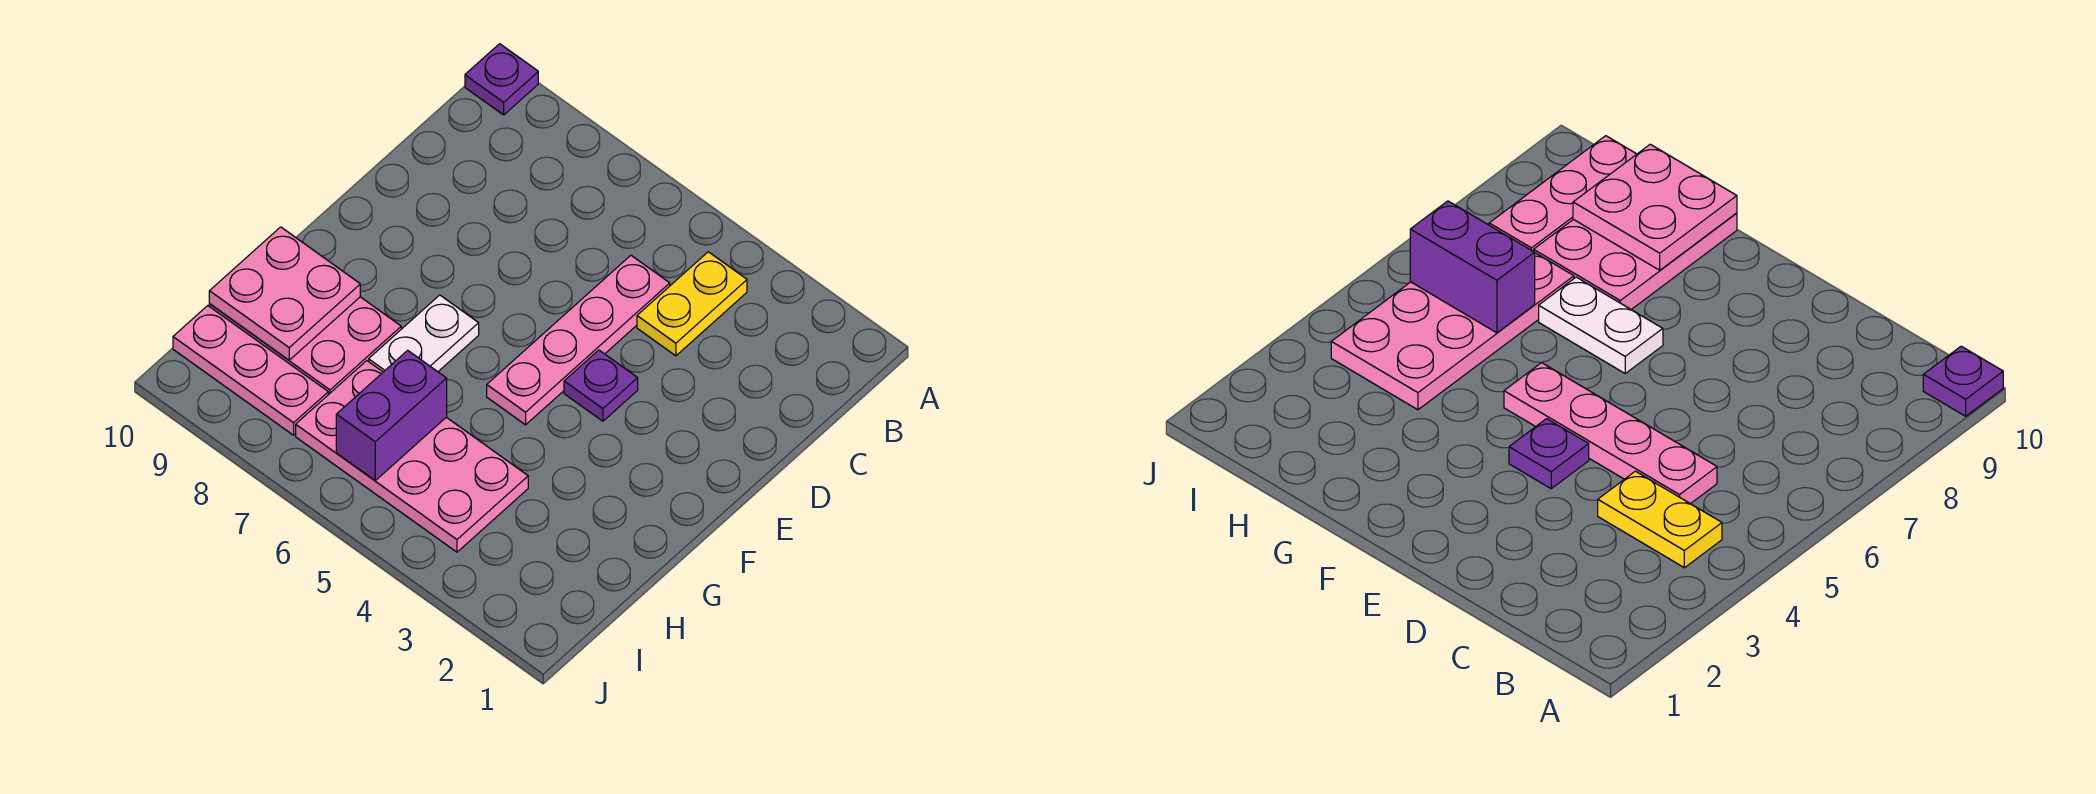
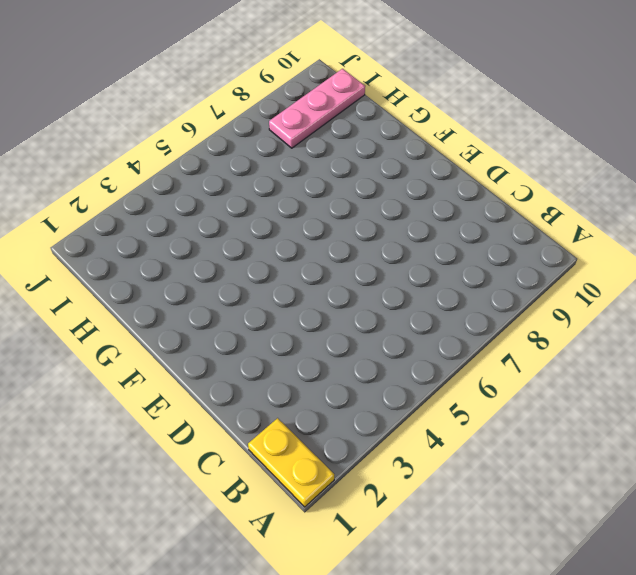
yellow plate A1:B1 level 1 -> yellow plate B4:C4 level 1
none -> purple plate A10 level 1
none -> pink plate C5:F5 level 1

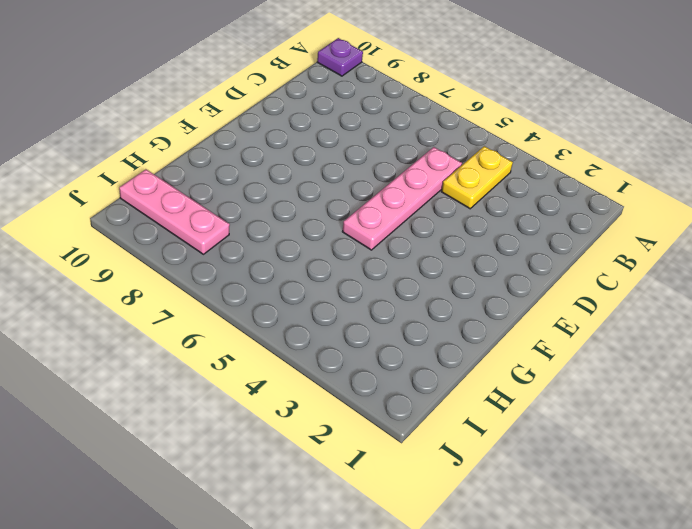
none -> purple plate E4 level 1
none -> white plate F7:G7 level 1

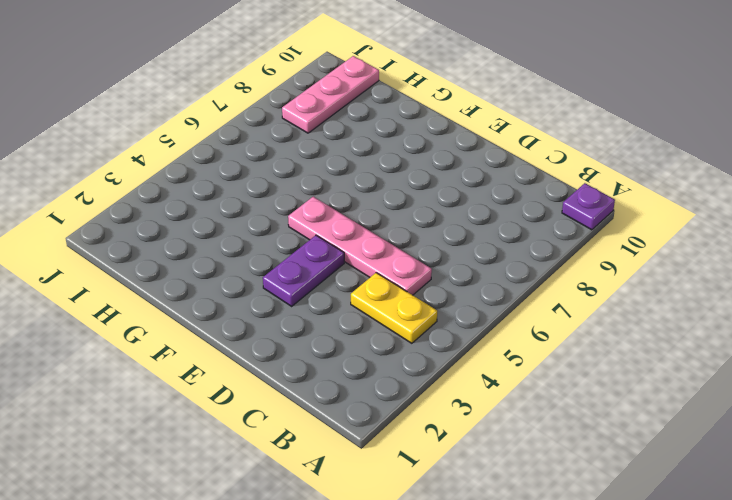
purple plate E3:E4 level 1 -> purple plate E4 level 1
none -> white plate F7:G7 level 1
none -> pink plate G8:H10 level 1

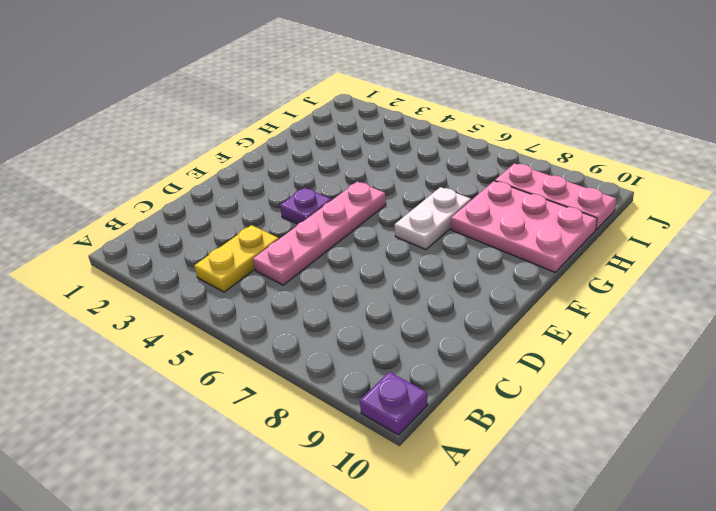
none -> pink plate H4:I7 level 1
none -> pink plate G9:H10 level 2

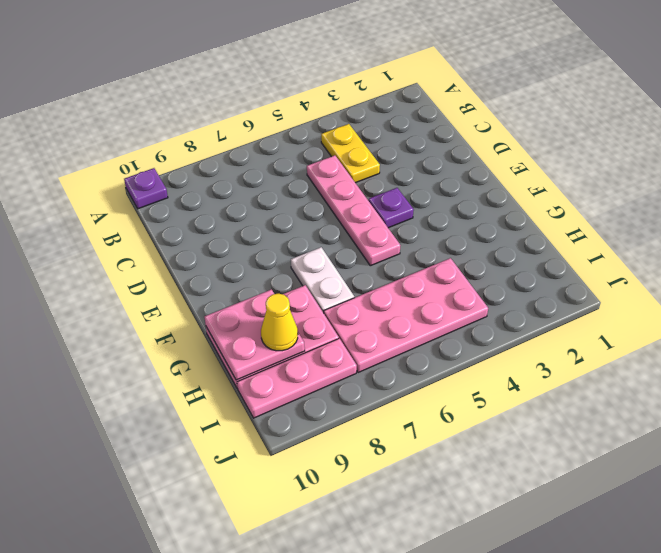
yellow cone H9 level 3 -> none
none -> purple brick H6:I6 level 2

